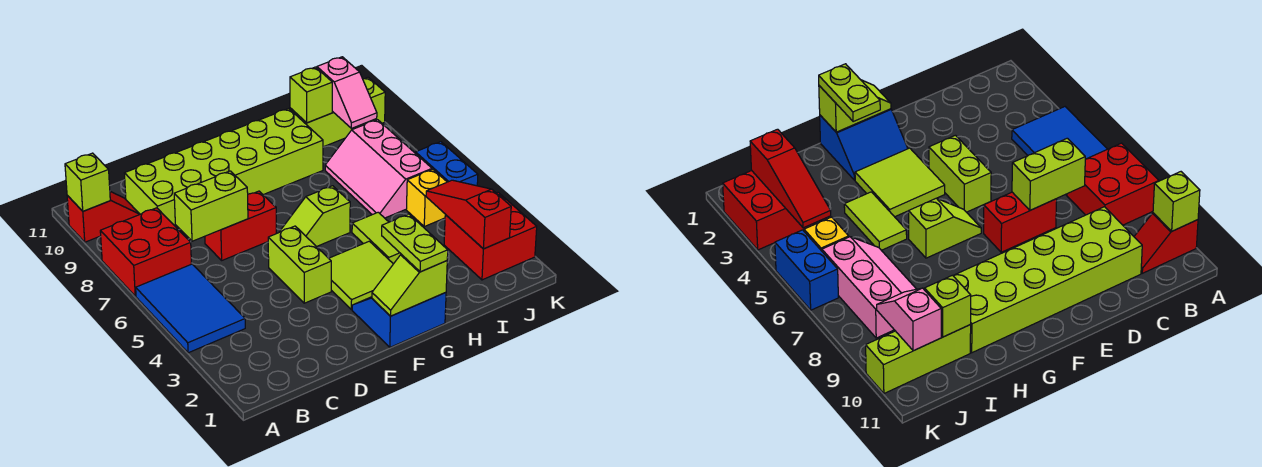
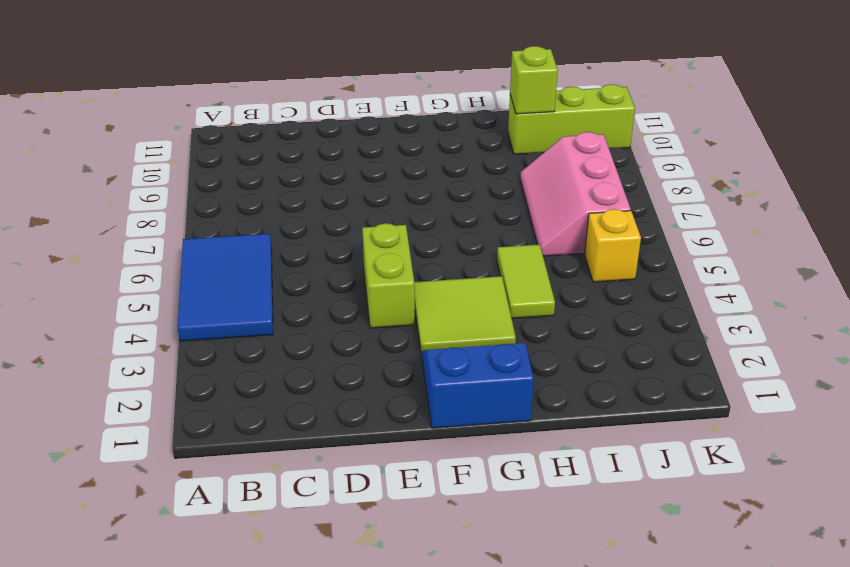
none -> red brick A7:B8 level 1
none -> red slope A10:B10 level 1 top A
none -> lime brick C9:H10 level 1

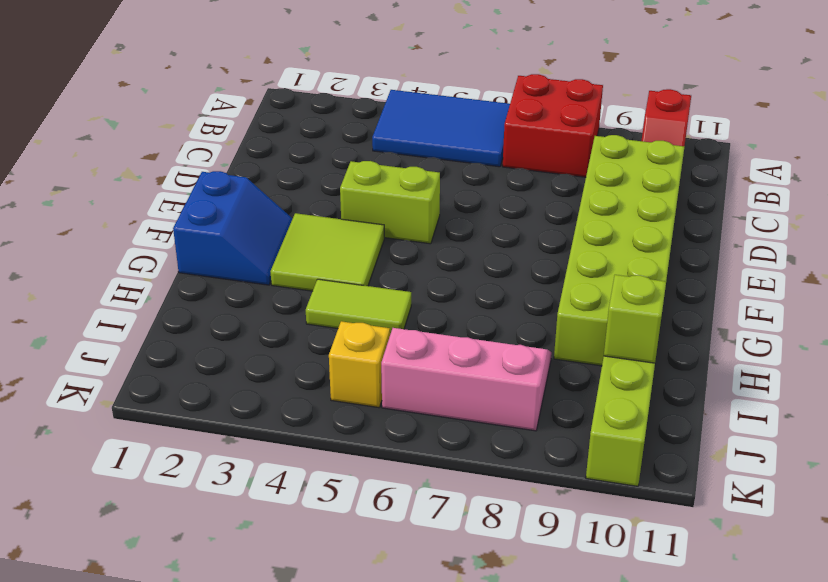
none -> red brick D7:E7 level 1
none -> lime slope F6:G6 level 1 top G
none -> red brick J2:K3 level 1

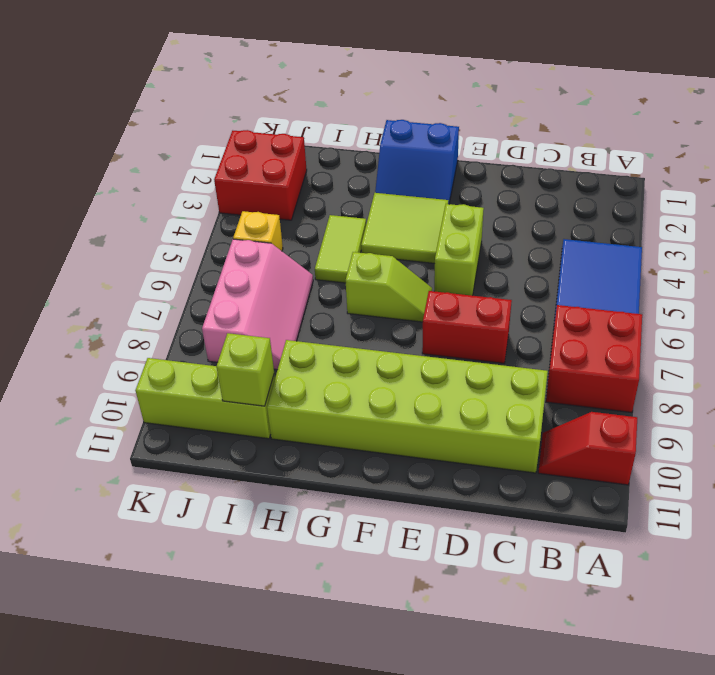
none -> blue brick K5:K6 level 1
none -> lime brick A10 level 2
none -> lime brick C7:D7 level 2

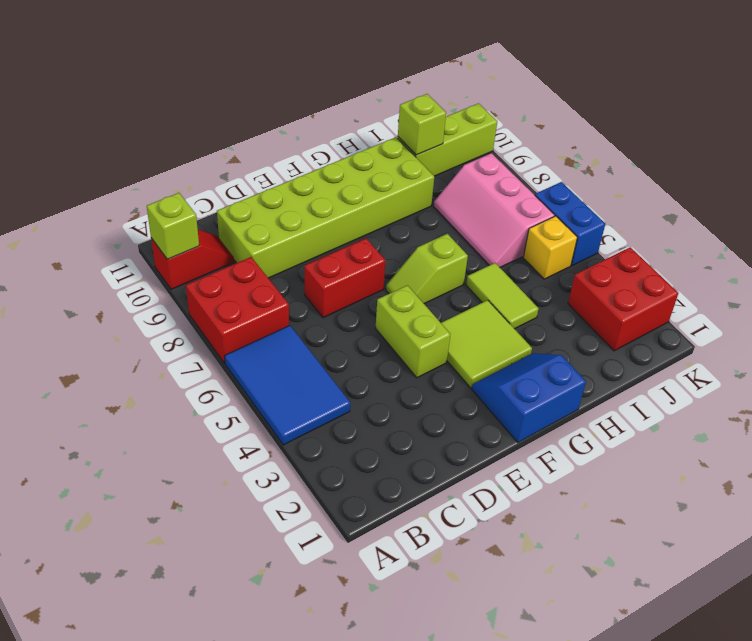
none -> lime brick C7:D7 level 2
none -> lime slope F1:G1 level 2 top G
none -> red slope J2:J4 level 2 top 2

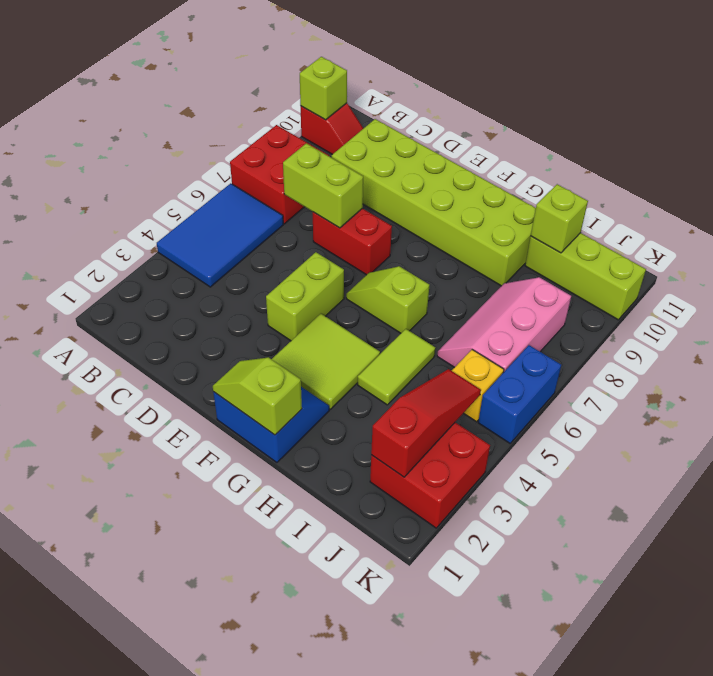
none -> pink slope J9:J10 level 2 top 10
none -> lime plate G1:G2 level 3

